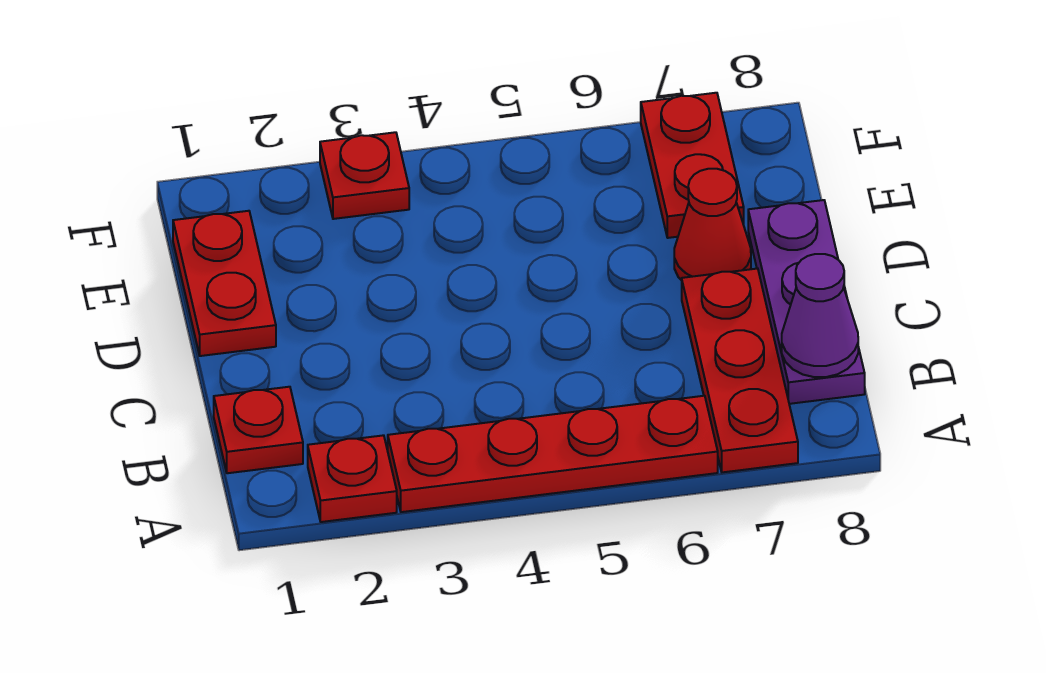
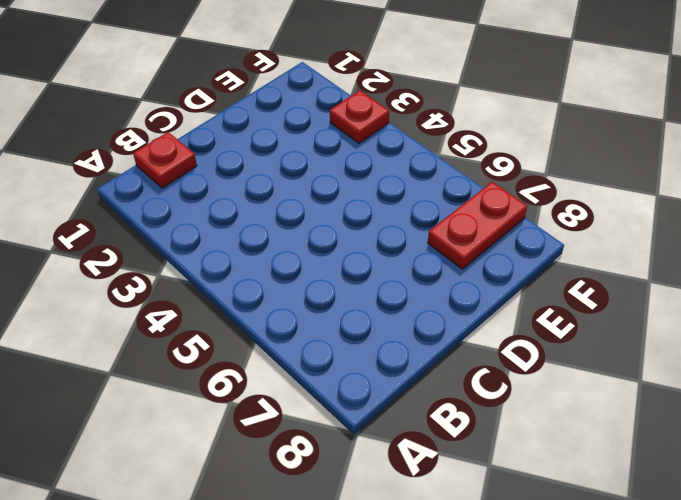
none -> red plate A2 level 1
none -> red plate A3:A6 level 1

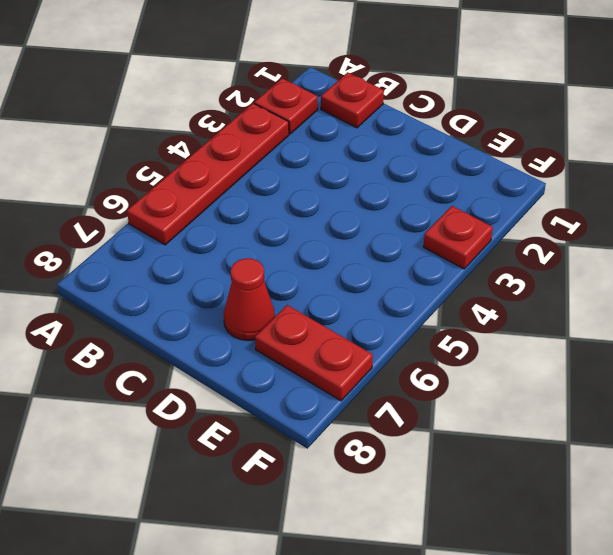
none -> red plate A7:C7 level 1
none -> purple plate B8:D8 level 1

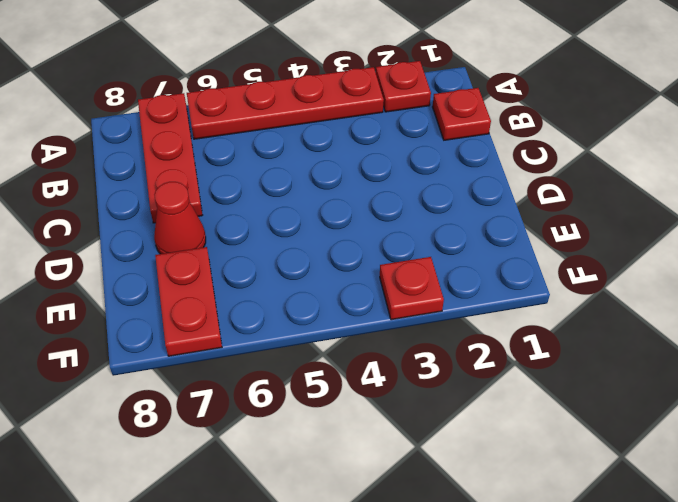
none -> purple plate B8:D8 level 1
none -> red plate D1:E1 level 1

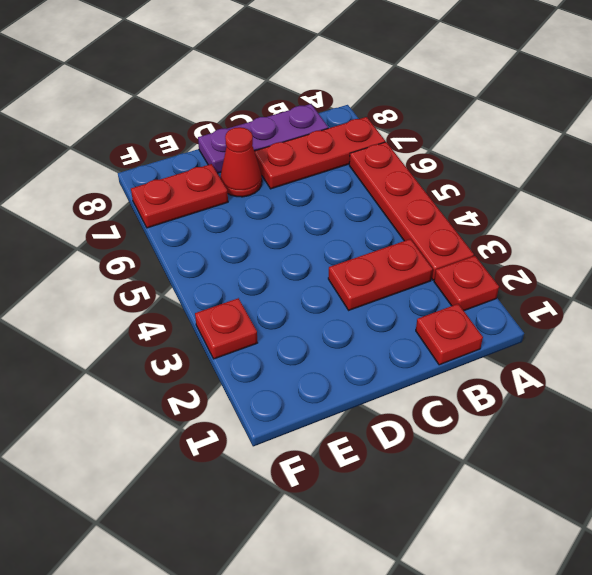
red plate B3:C3 level 1 -> red plate D1:E1 level 1
none -> purple cone B8 level 2

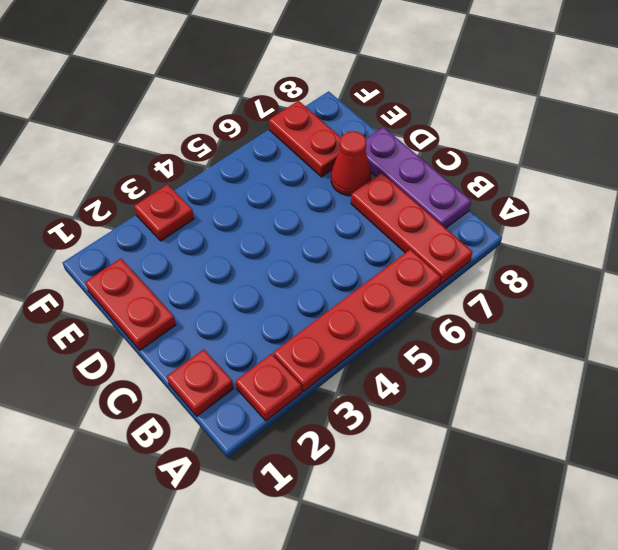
none -> purple cone B8 level 2

